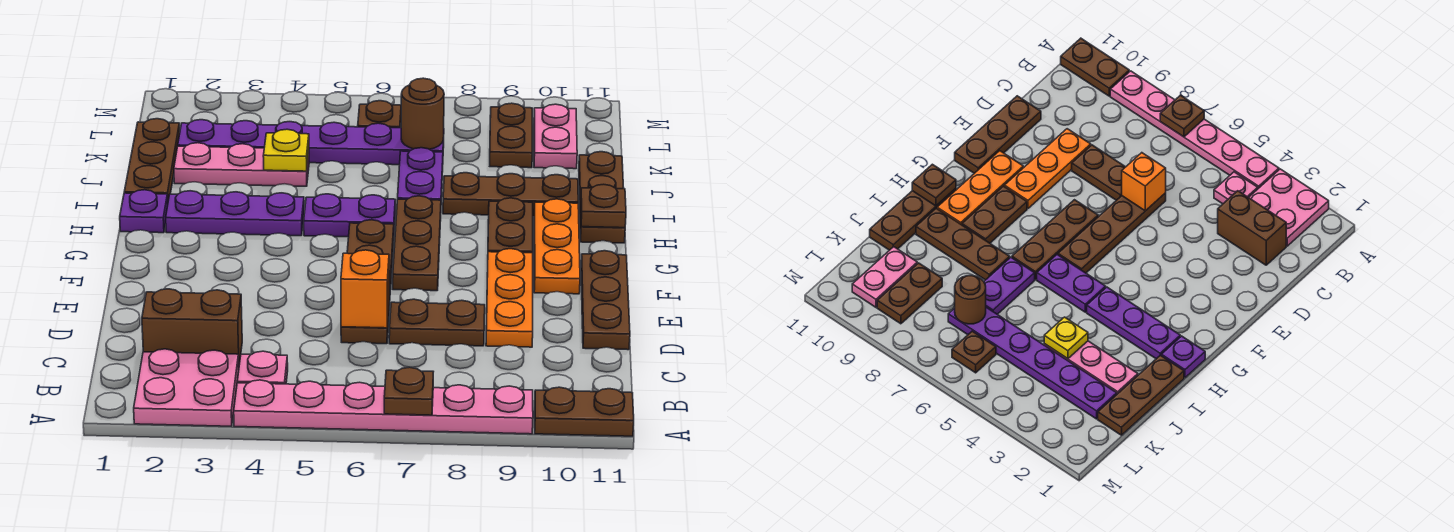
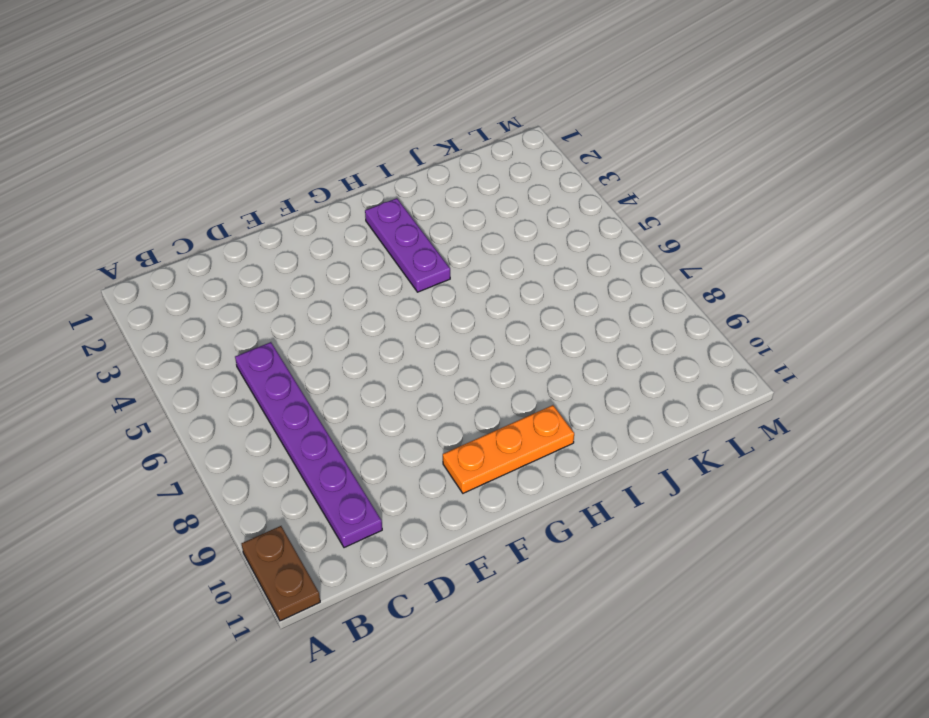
purple plate C5:C10 level 1 -> purple plate K2:K7 level 1
none -> pink plate A2:B3 level 1
none -> pink plate A4:A9 level 1
none -> pink plate B4 level 1

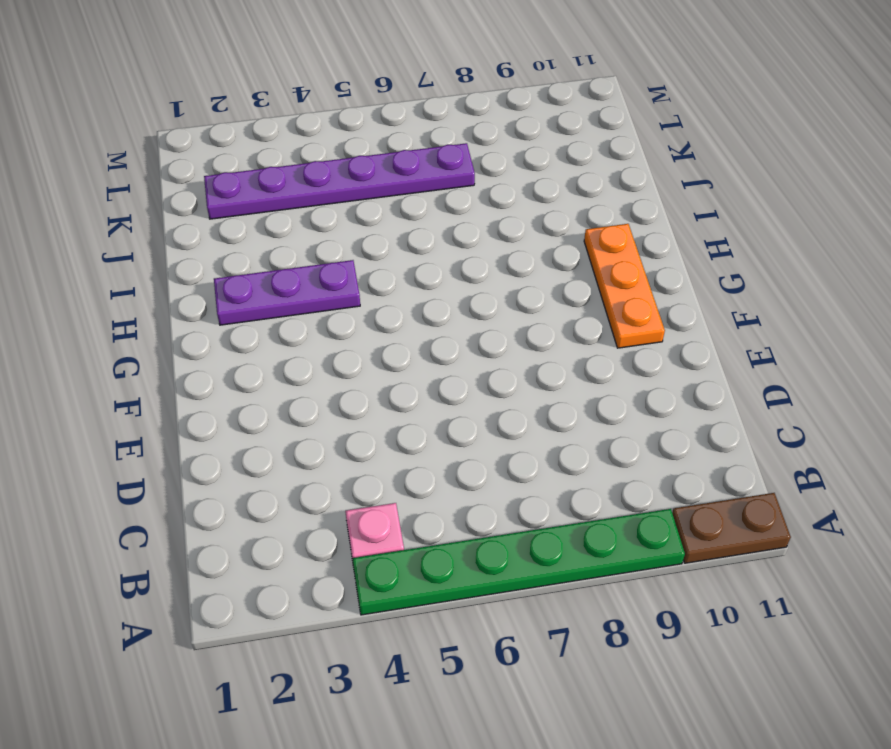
green plate A4:A9 level 1 -> pink plate A4:A9 level 1
none -> pink plate A2:B3 level 1
none -> brown brick C2:C3 level 1
none -> brown plate D6:G6 level 1

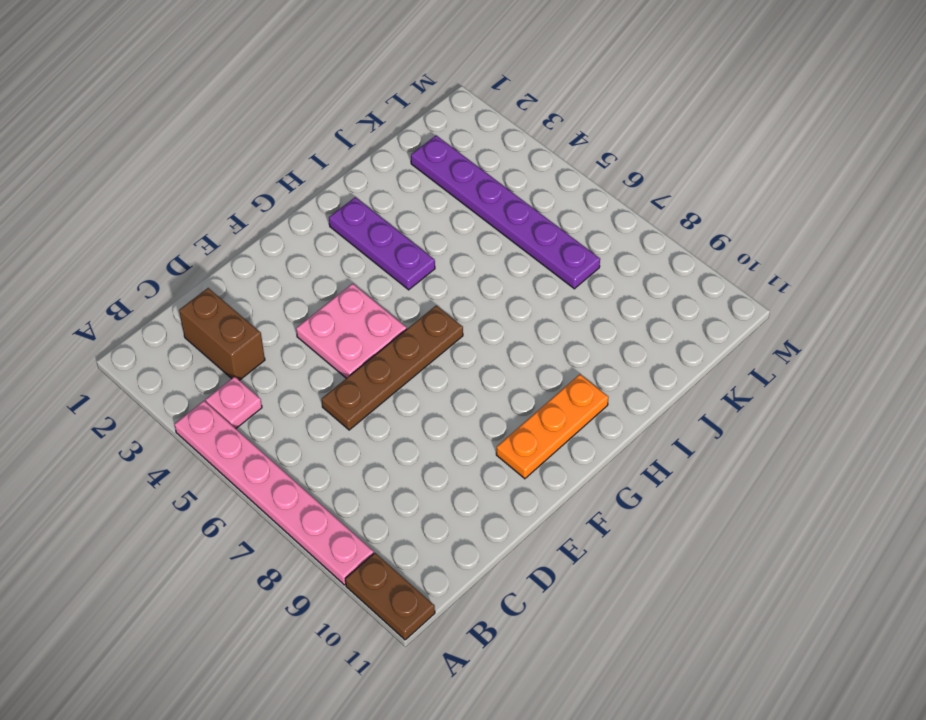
pink plate E4:F5 level 1 -> pink plate A2:B3 level 1
none -> brown plate D7:D8 level 1
none -> orange plate D9:F9 level 1
none -> brown plate D11:F11 level 1

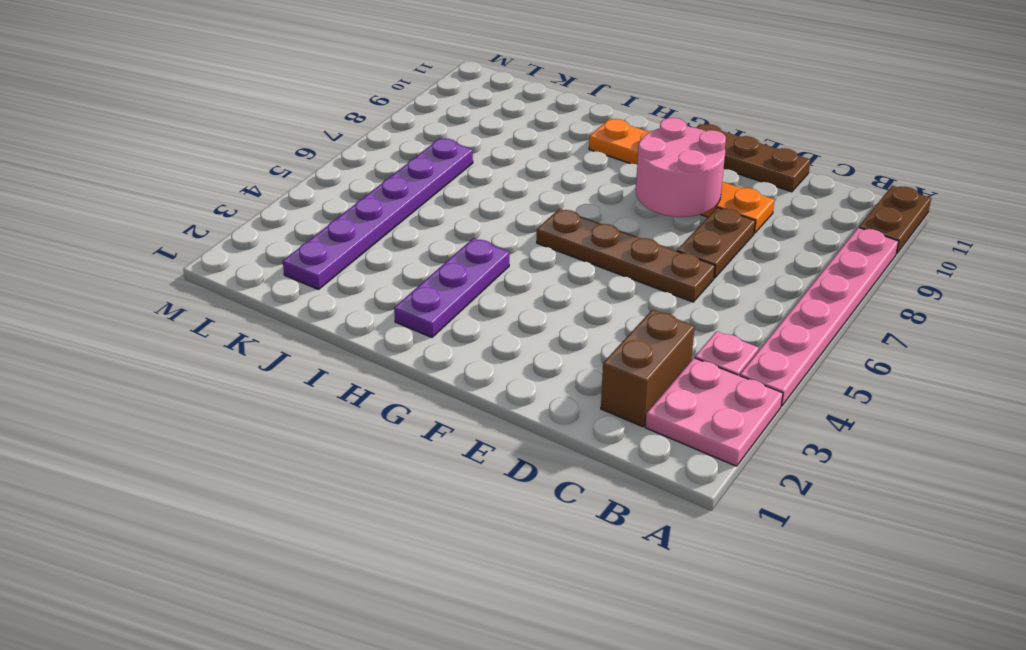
pink round brick E8:F9 level 2 -> none
none -> brown plate F7:H7 level 1
none -> brown plate G9:H9 level 1
none -> purple plate H1 level 1

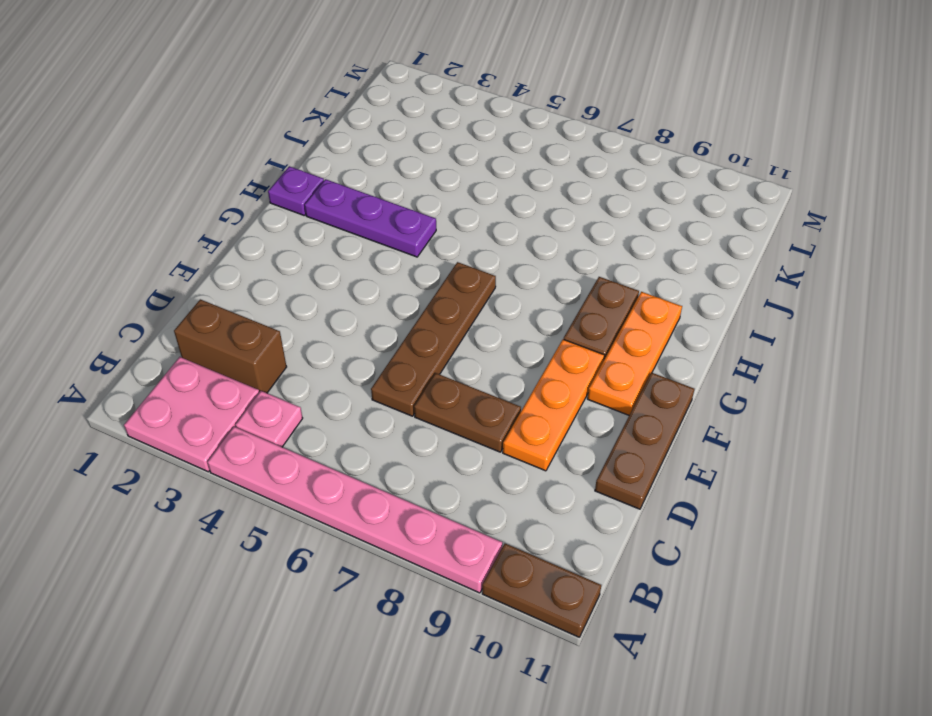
none -> brown plate F7:H7 level 1
none -> purple plate H5:H6 level 1
none -> brown plate H11:J11 level 1

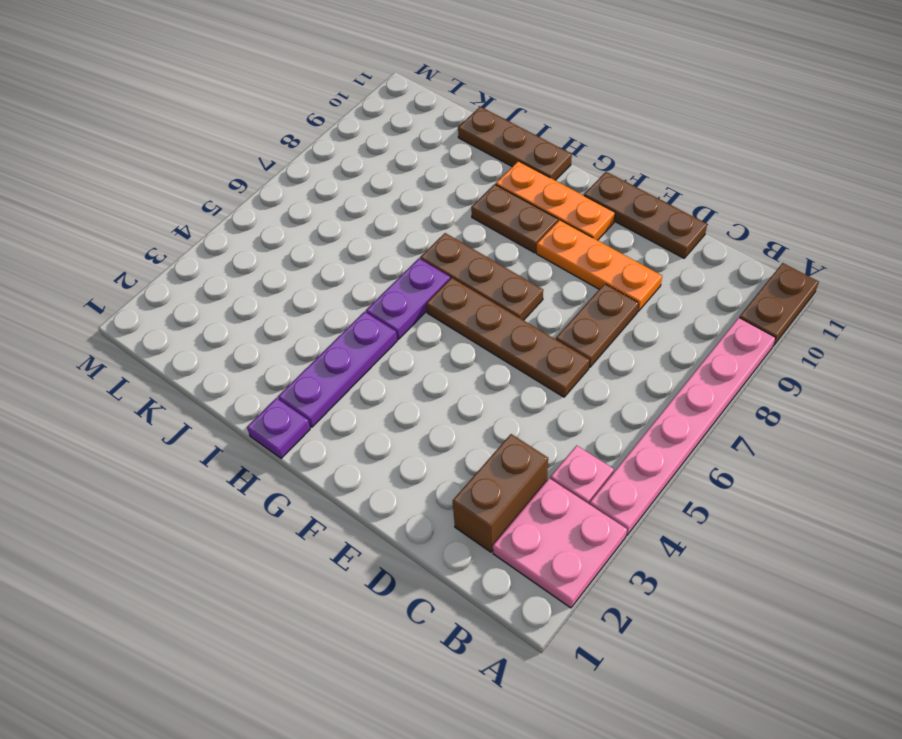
none -> brown plate I1:K1 level 1
none -> purple plate I7:J7 level 1
none -> brown plate I8:I10 level 1

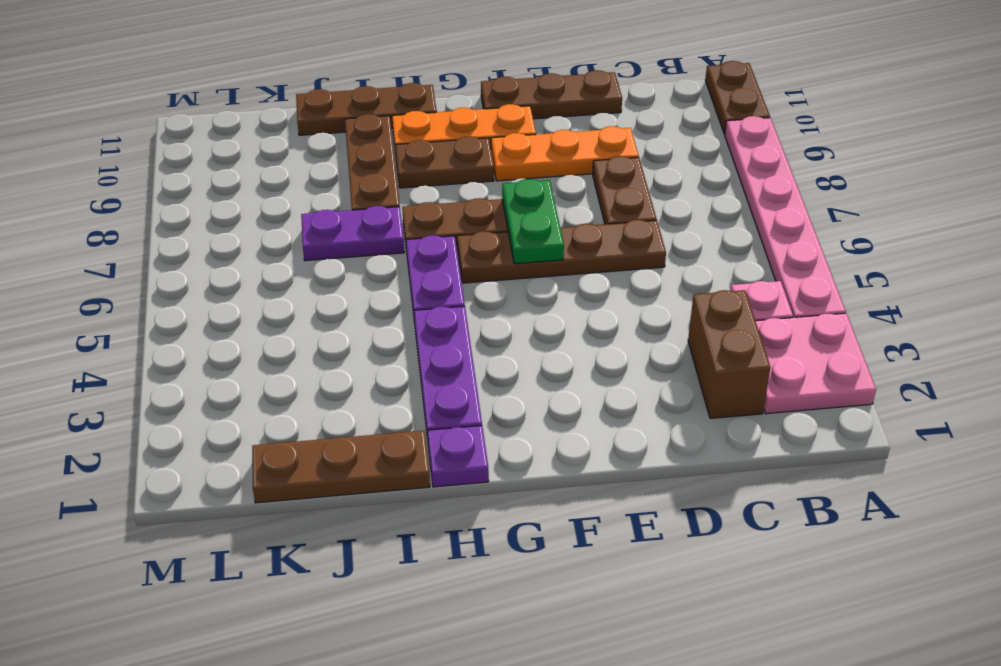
green plate F6:F7 level 2 -> none
none -> pink plate J2:J4 level 1
none -> purple plate K2:K7 level 1
none -> brown plate K9:L9 level 1

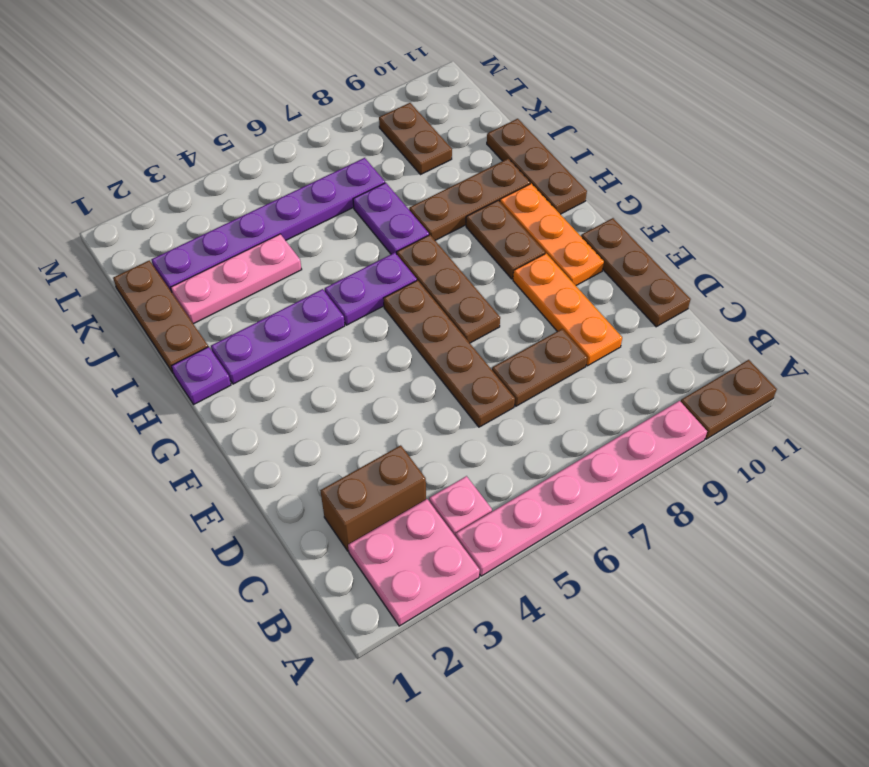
none -> pink plate K10:L10 level 1
none -> brown plate L6 level 1
none -> brown plate A7 level 2

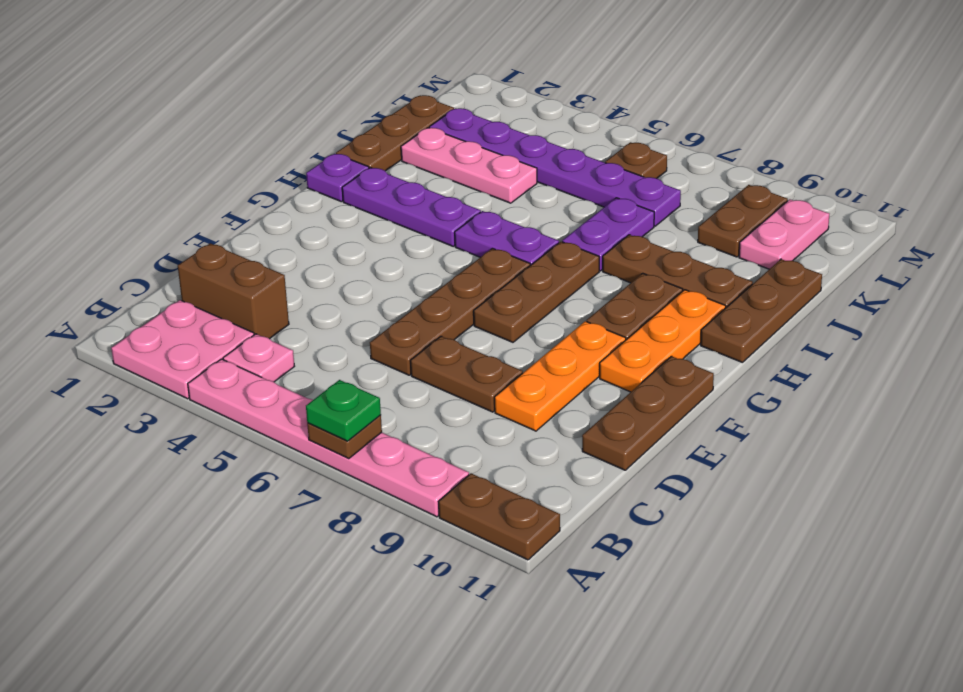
green plate A7 level 3 -> none
none -> orange brick D6 level 2
none -> brown plate H11 level 2
none -> yellow plate J4 level 2

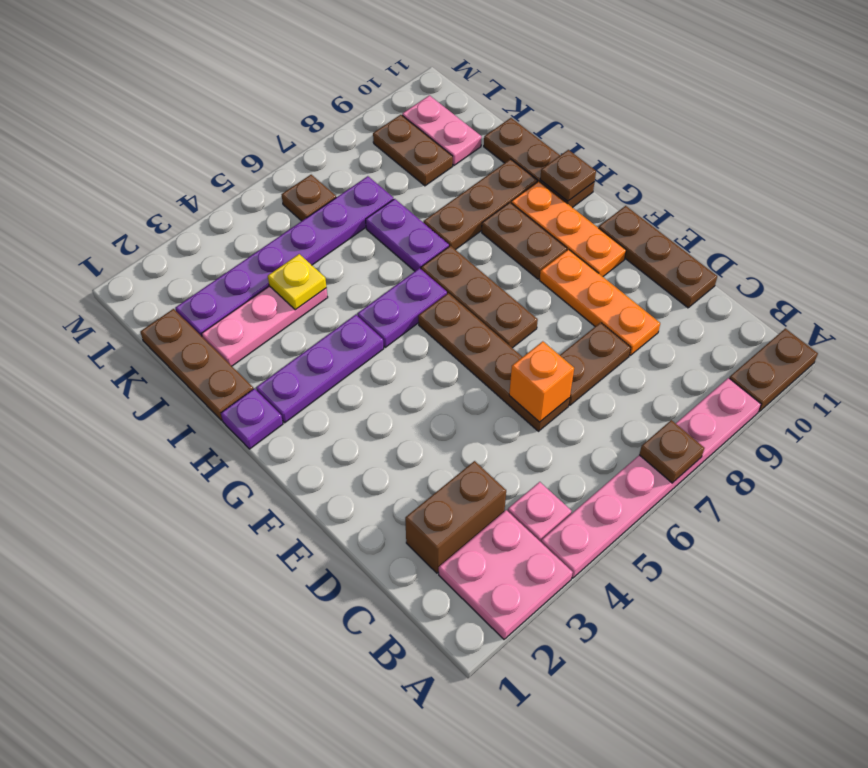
none -> brown round brick K7 level 2

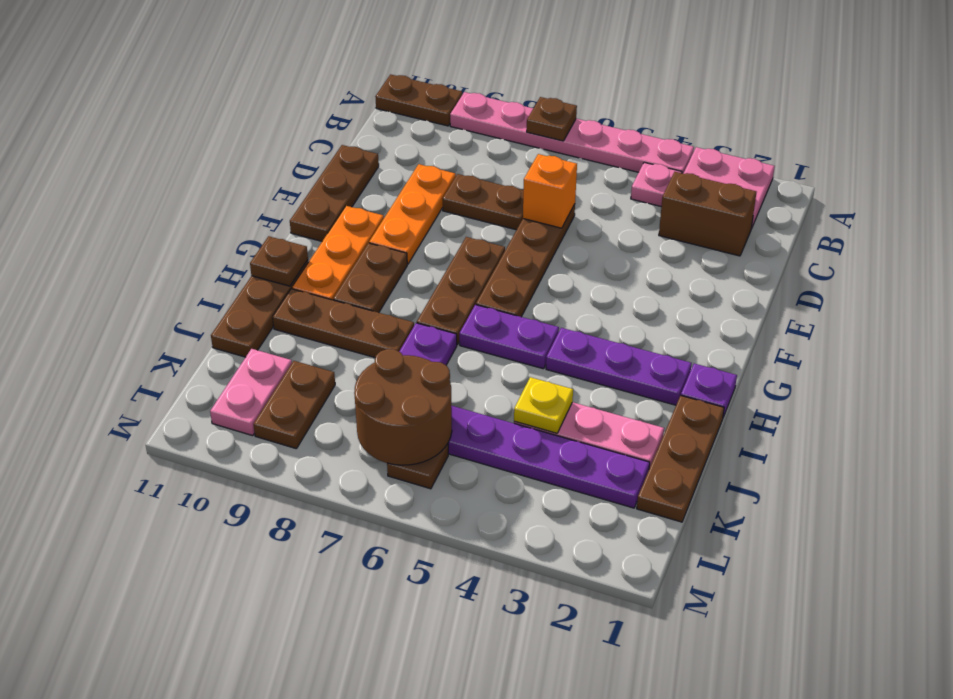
brown round brick K6:L7 level 2 -> brown round brick K7 level 2

